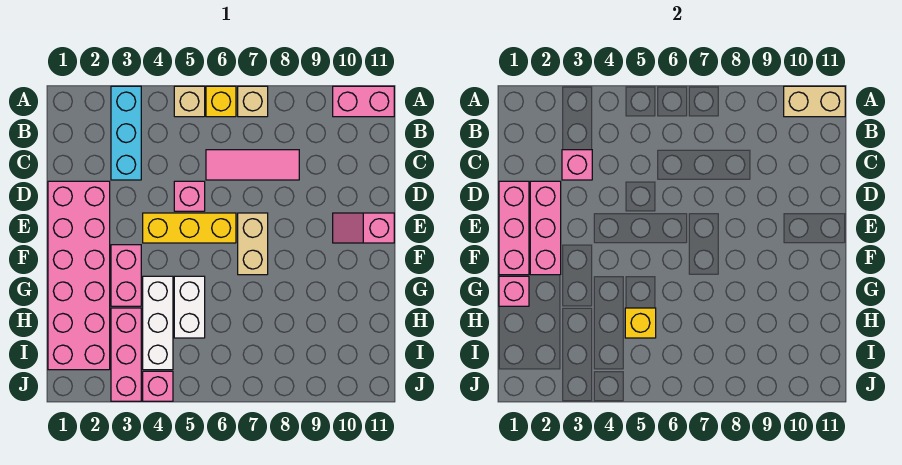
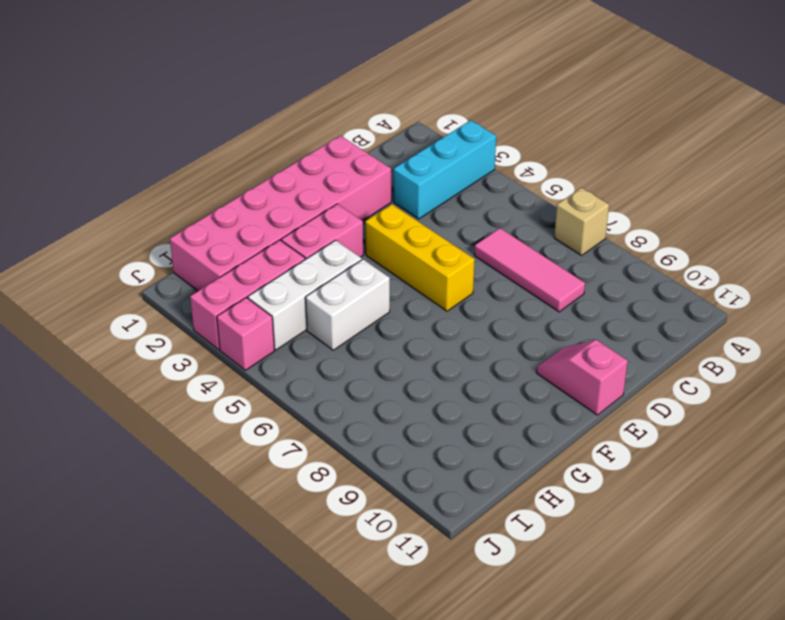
none -> tan brick A5 level 1
none -> yellow brick A6 level 1
none -> pink brick A10:A11 level 1

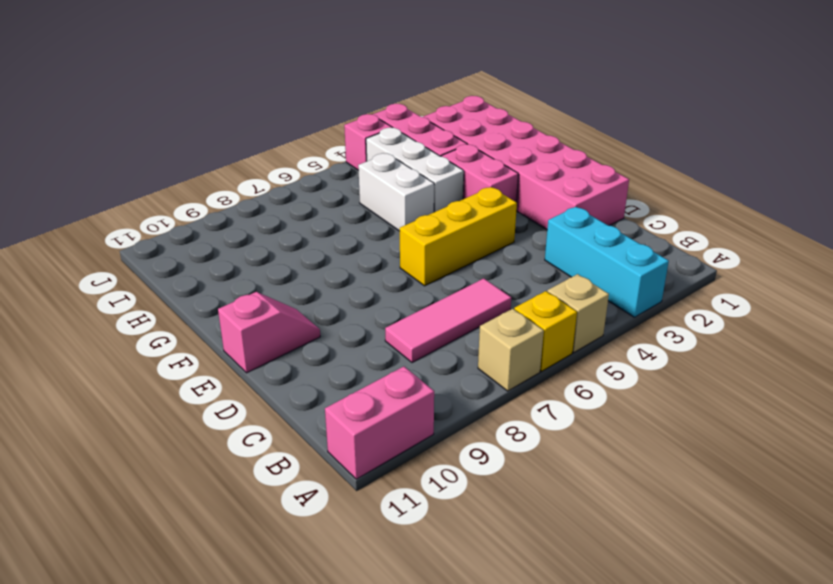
none -> pink brick D5 level 1
none -> tan brick E7:F7 level 1
none -> tan brick A10:A11 level 2

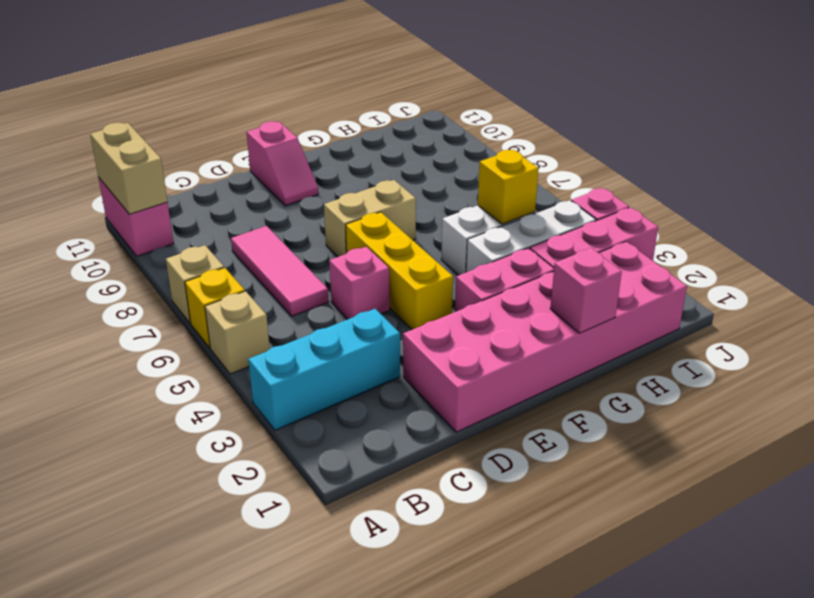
none -> pink brick C3 level 2
none -> pink brick D1:F1 level 2
none -> pink brick D2:F2 level 2

